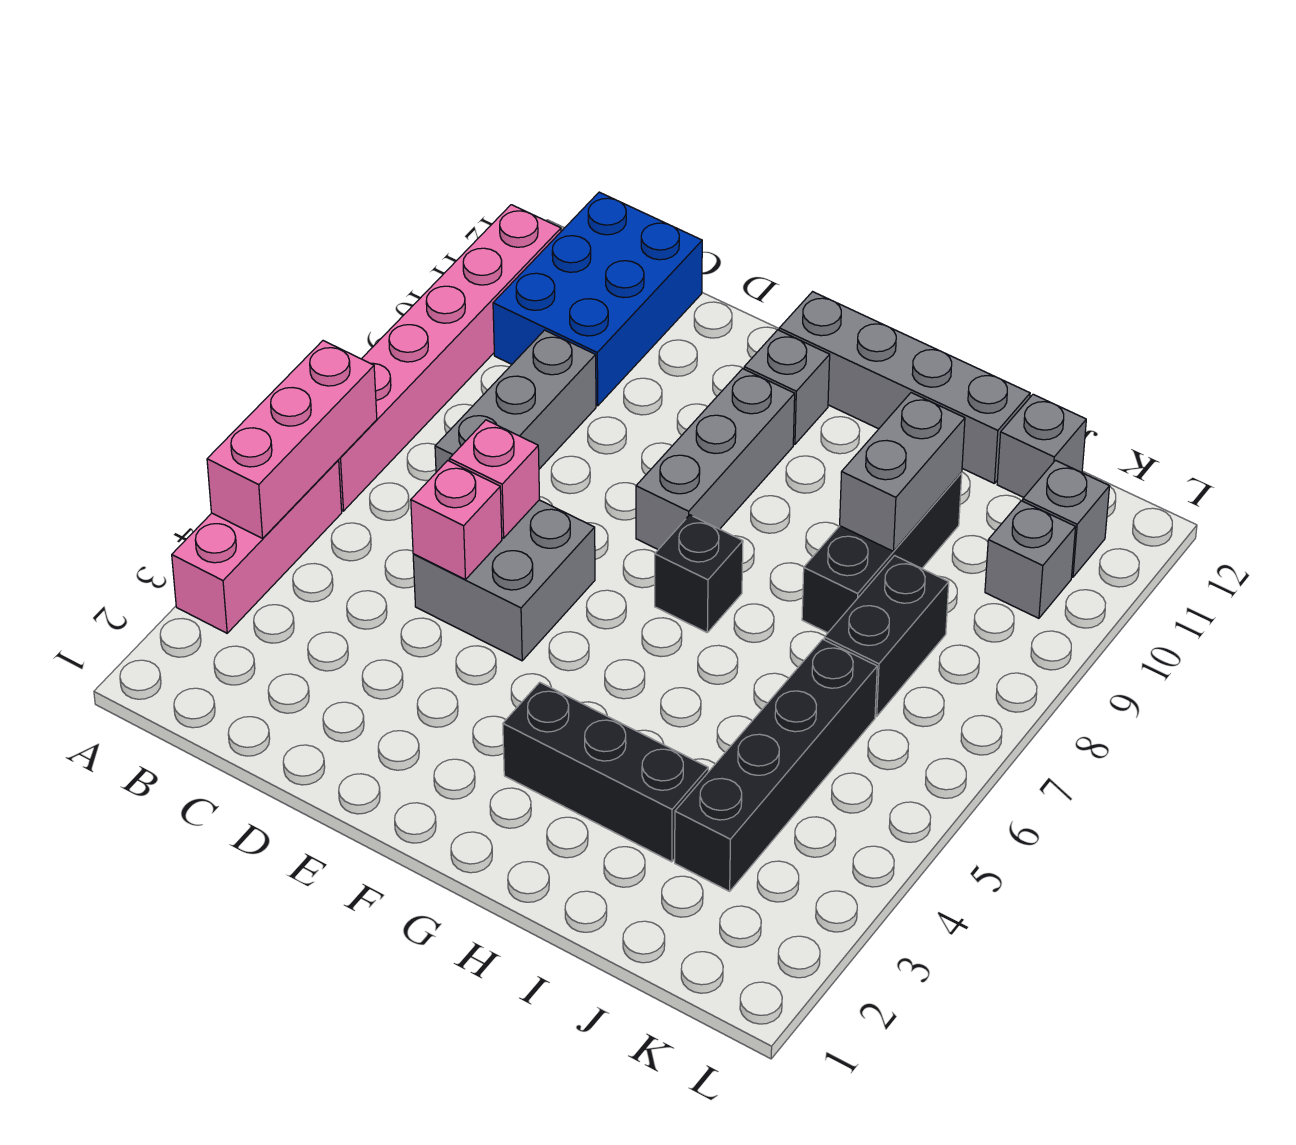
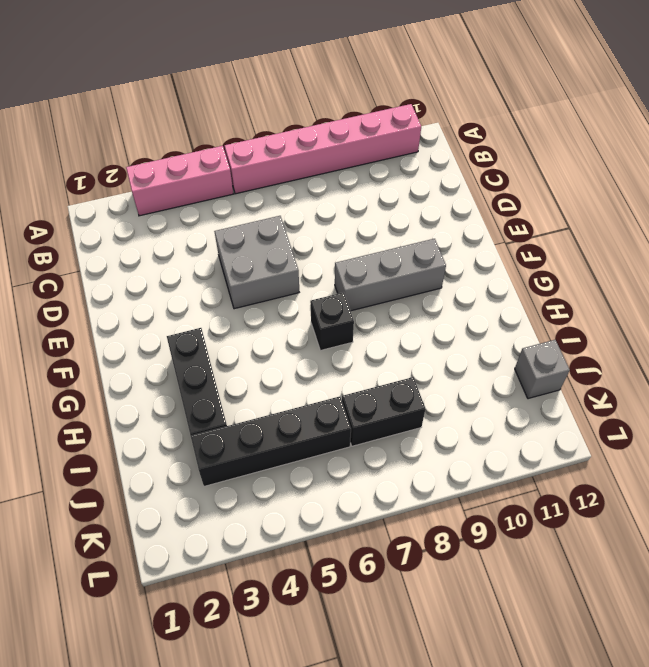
none -> blue brick B10:C12 level 1
none -> grey brick C7:C9 level 1
none -> grey brick F11 level 1

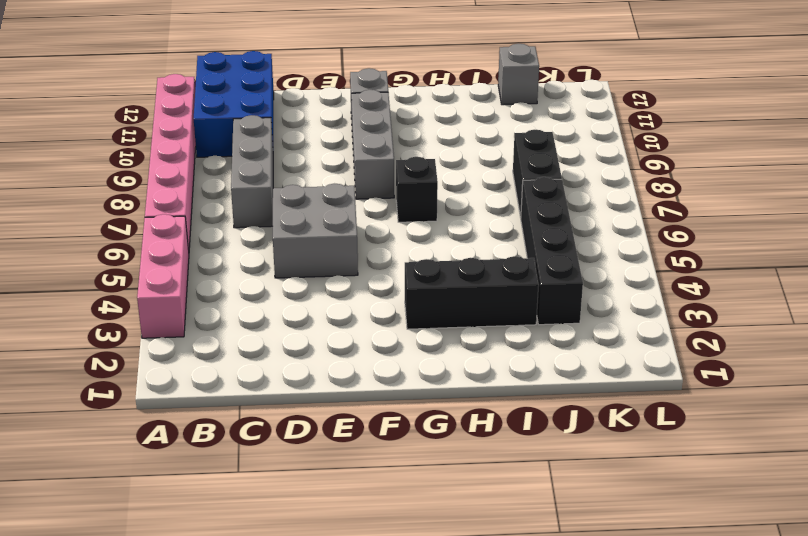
none -> grey brick F12:I12 level 1
none -> black brick I8:I10 level 1
none -> grey brick K10 level 1

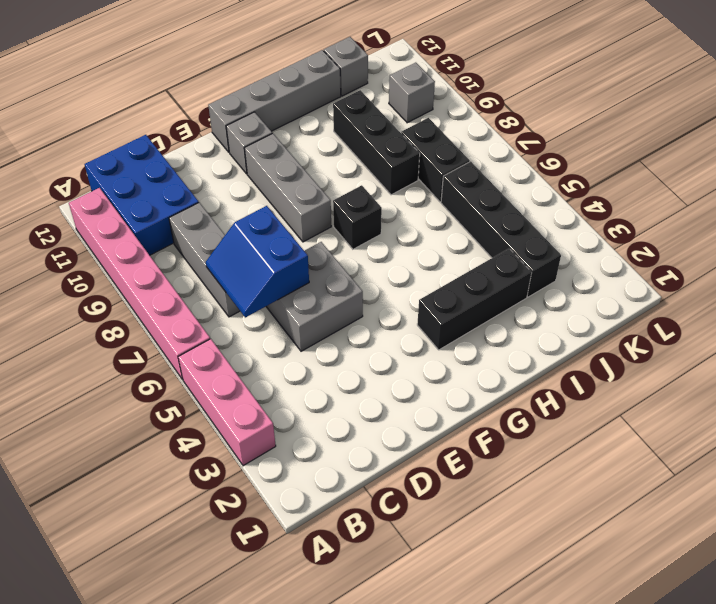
blue slope C6:D7 level 2 top D -> pink brick D6 level 2
none -> grey brick K11 level 1
none -> pink brick A4:A6 level 2
none -> pink brick D5 level 2

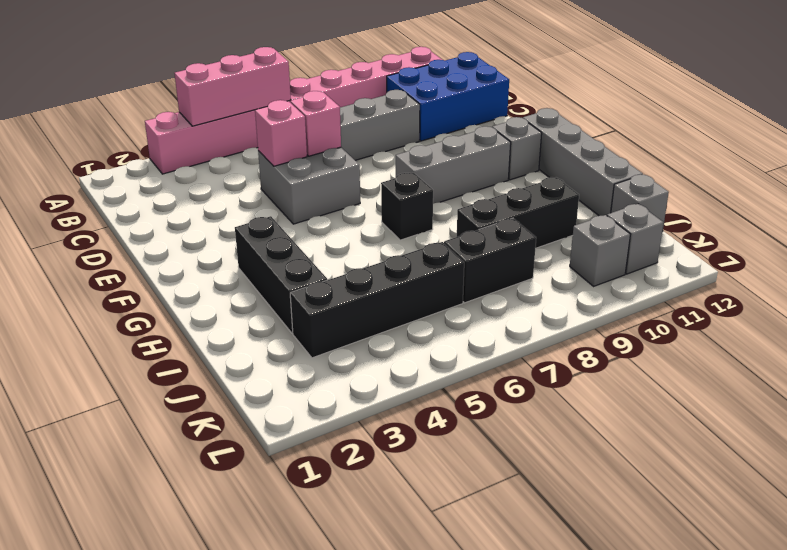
none -> grey brick I9:I10 level 2

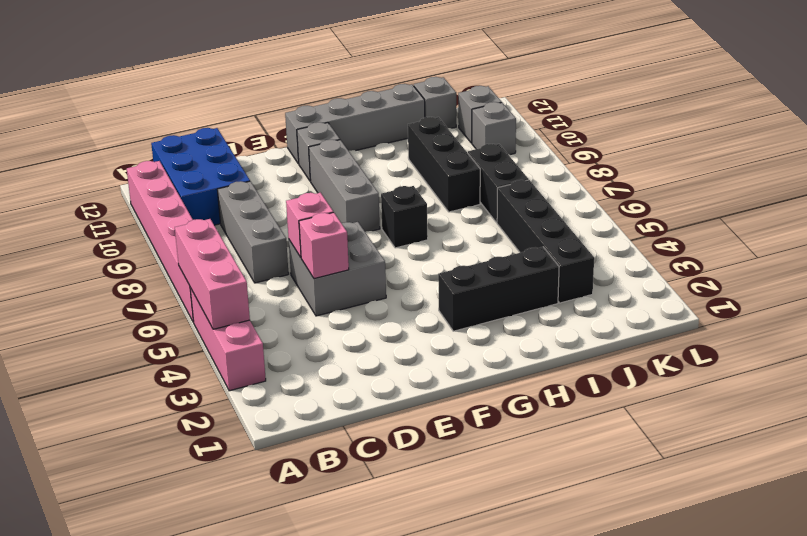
none -> grey brick I9:I10 level 2

